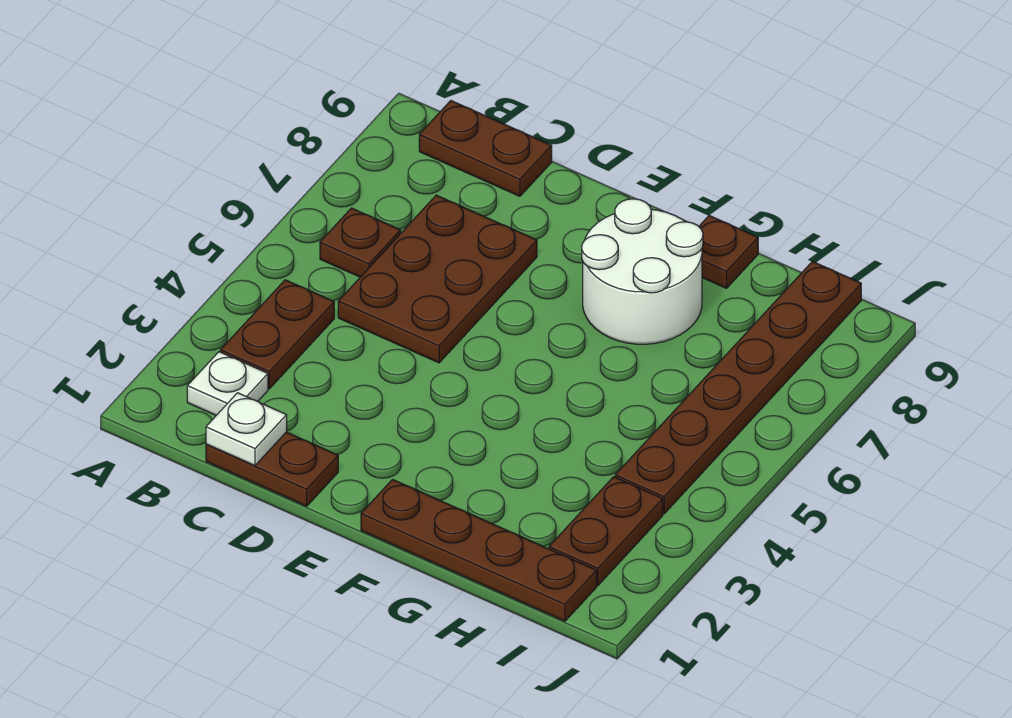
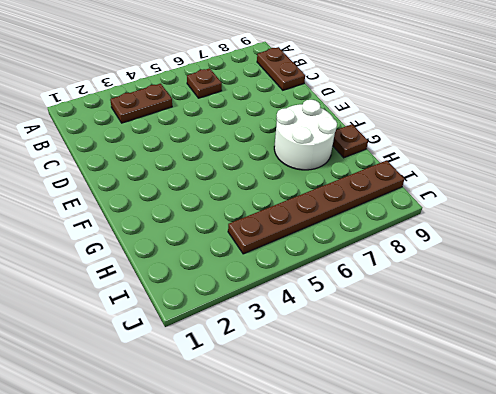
none -> white plate B2 level 1
none -> brown plate C1:D1 level 1
none -> brown plate C5:D7 level 1

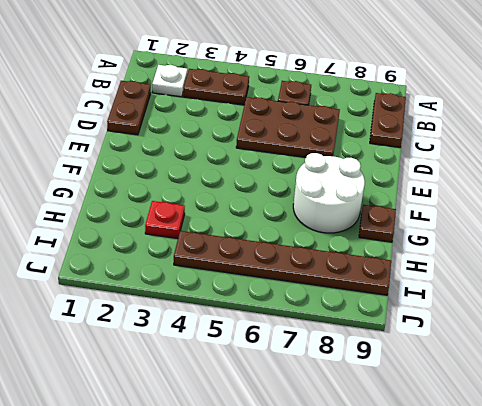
red plate H3 level 1 -> none
none -> brown plate F1:I1 level 1
none -> brown plate I2:I3 level 1
none -> white plate C1 level 2

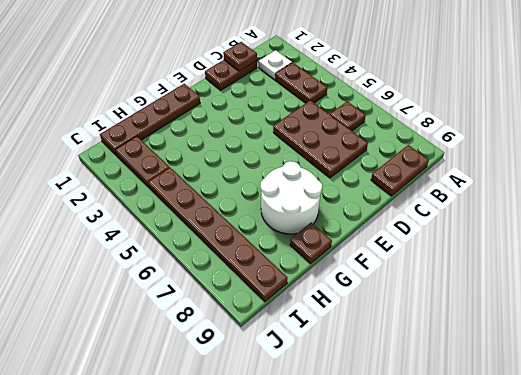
brown plate C1 level 2 -> white plate C1 level 2

